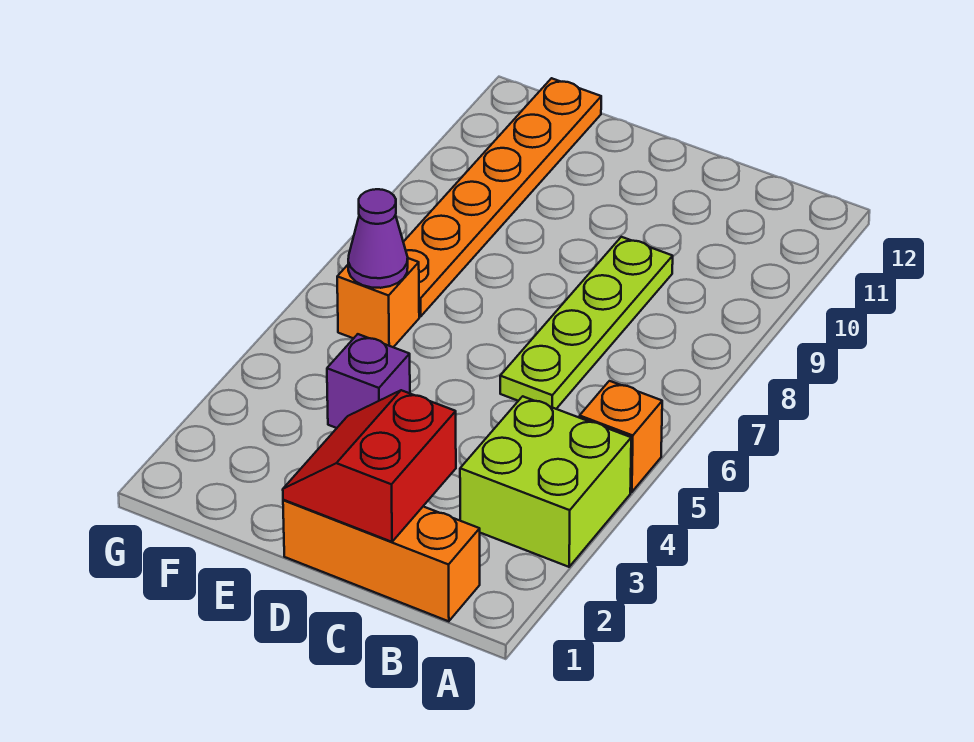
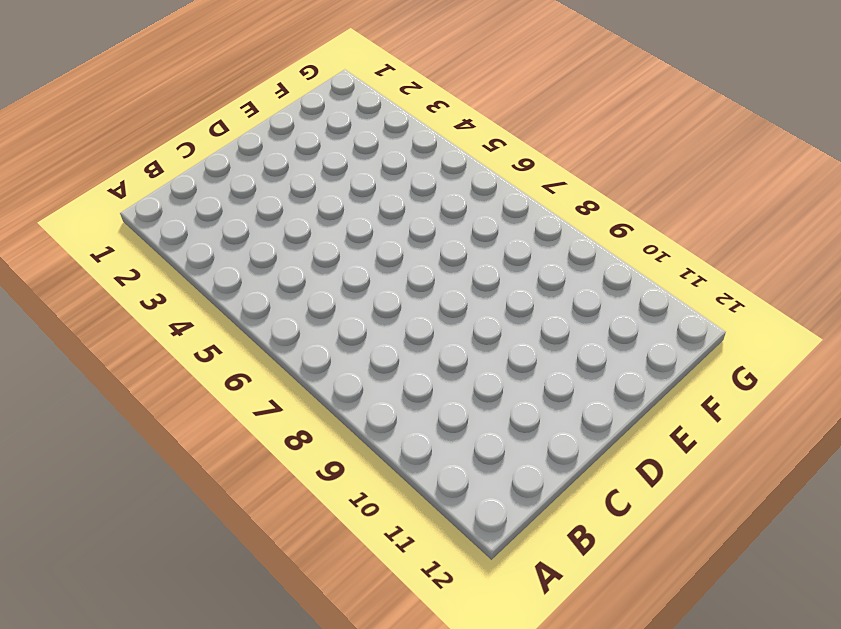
none -> lime brick A3:B4 level 1
none -> orange brick A5 level 1

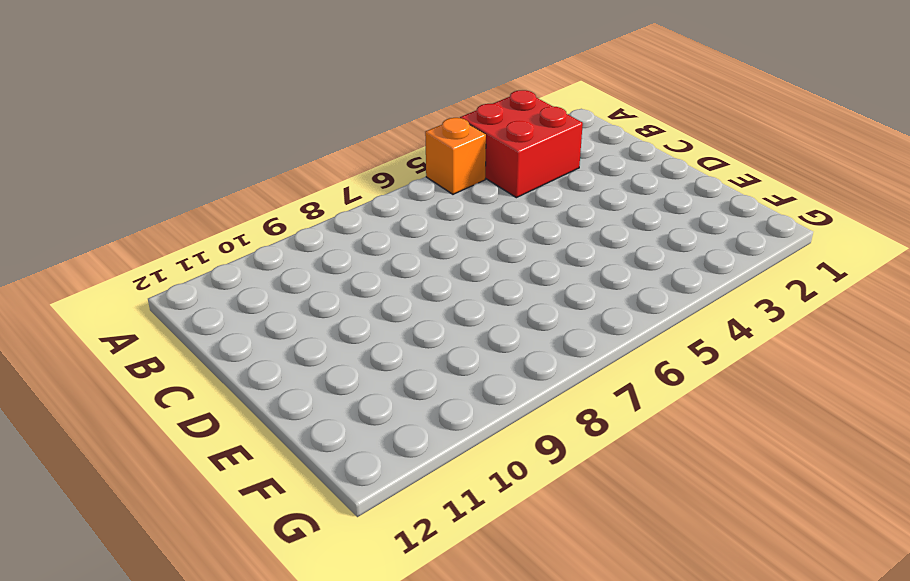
red brick A3:B4 level 1 -> lime brick A3:B4 level 1
none -> orange brick B1:D1 level 1
none -> lime plate C6:C9 level 1

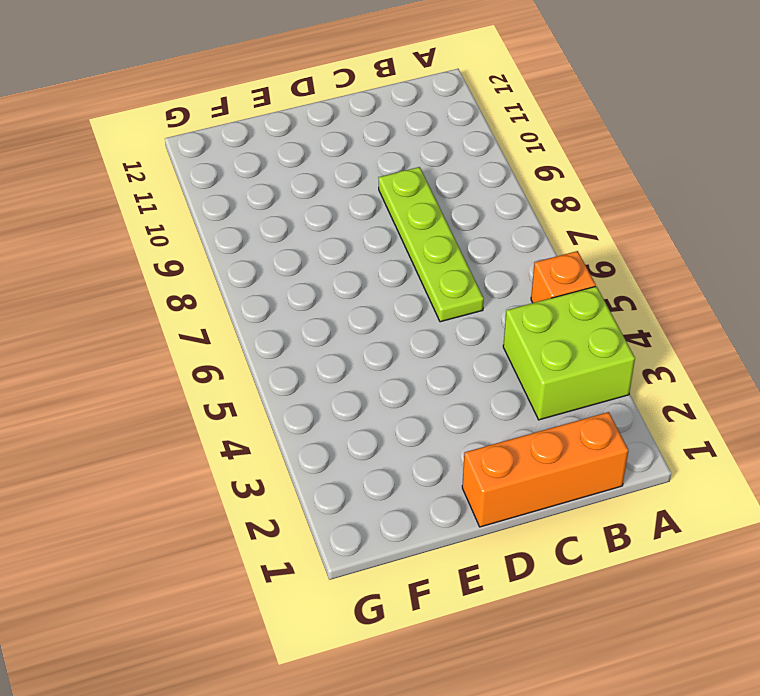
none -> purple brick E4 level 1
none -> orange brick F6 level 1

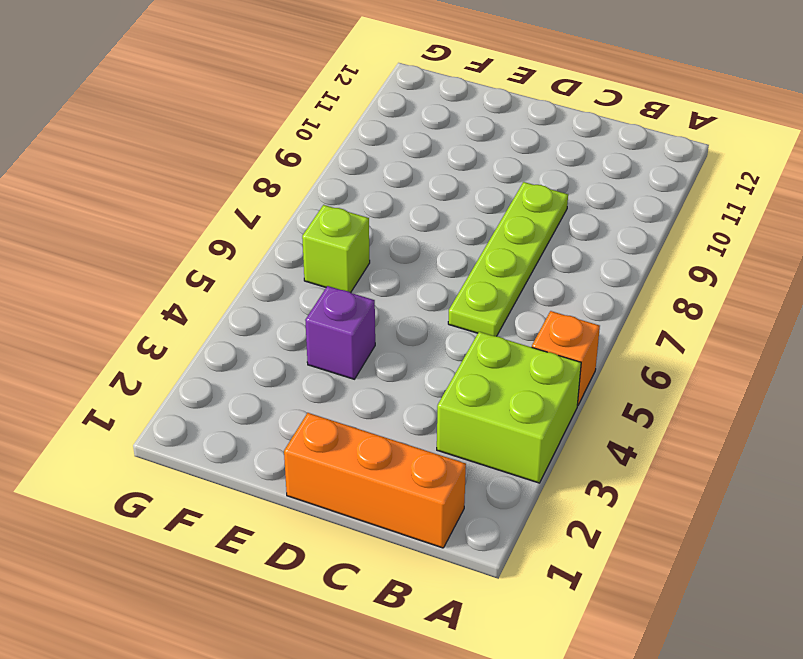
lime brick F6 level 1 -> orange brick F6 level 1
none -> orange plate F7:F12 level 1
none -> red slope C1:D2 level 2 top C

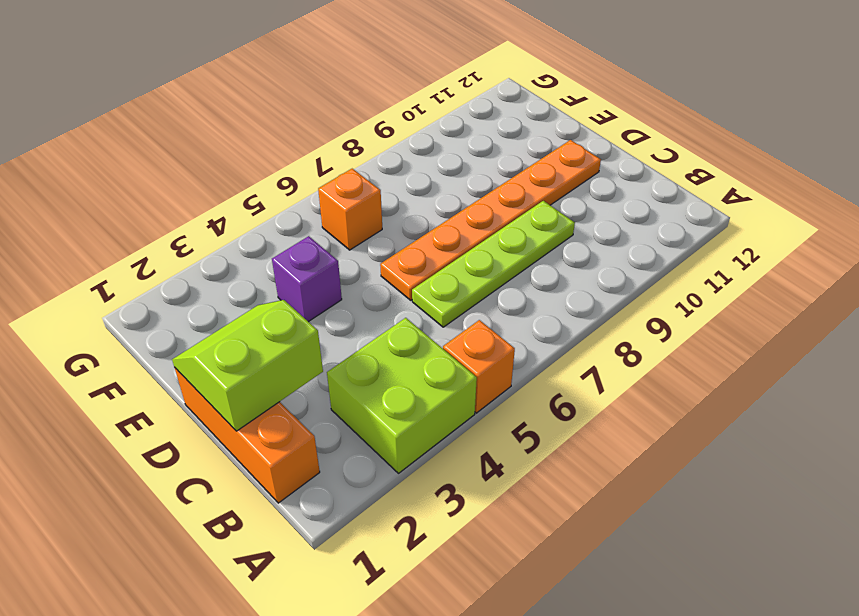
lime slope C1:D2 level 2 top C -> red slope C1:D2 level 2 top C
orange plate D6:D11 level 1 -> orange plate F7:F12 level 1
none -> purple cone F6 level 2

